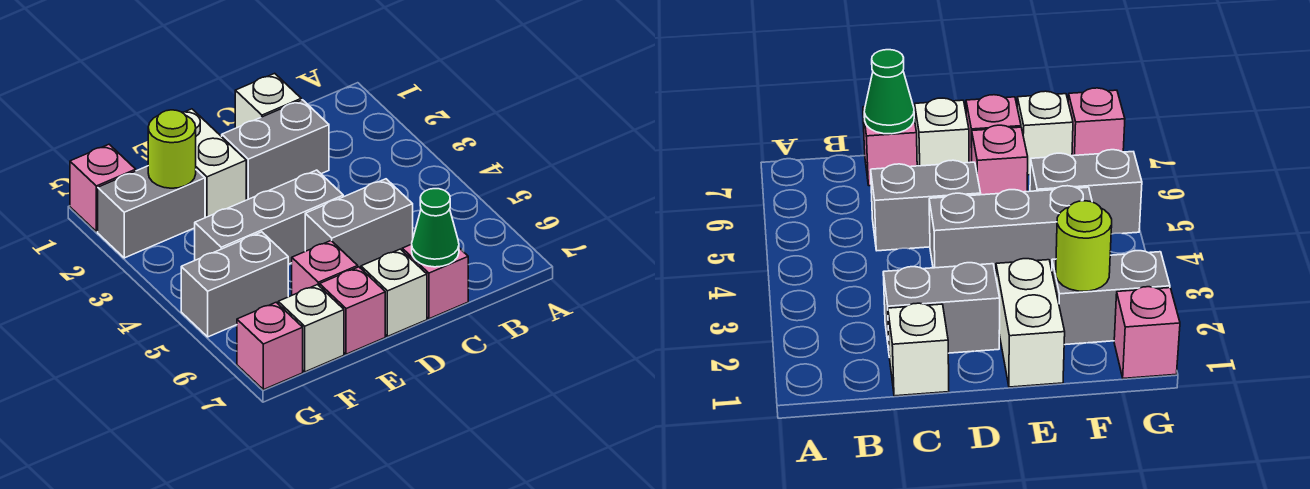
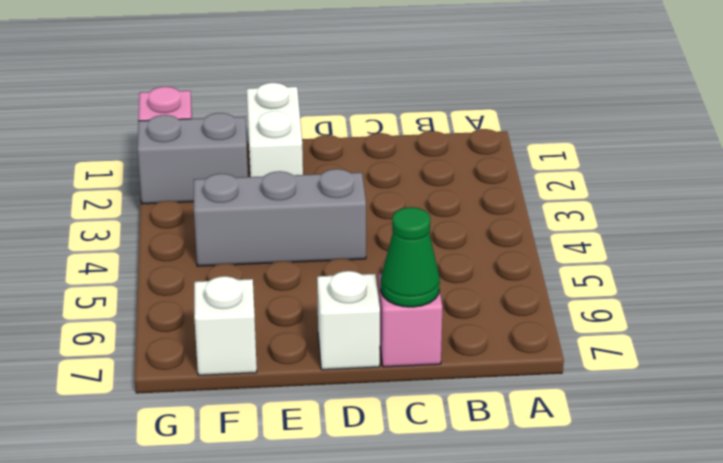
none -> white brick C1 level 1
none -> grey brick C2:D2 level 1
none -> grey brick C5:D5 level 1

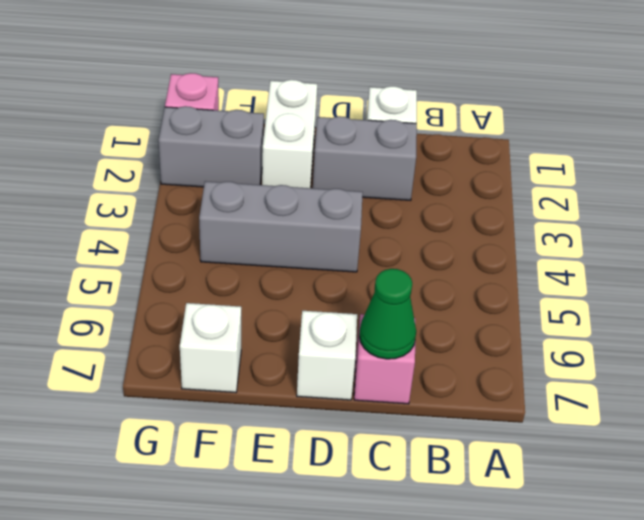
none -> grey brick C5:D5 level 1
none -> pink brick E6 level 1
none -> pink brick E7 level 1

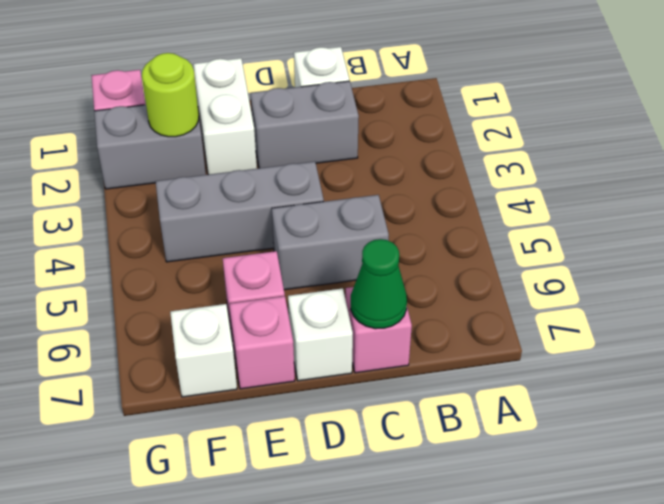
none -> grey brick F5:G5 level 1
none -> pink brick G7 level 1

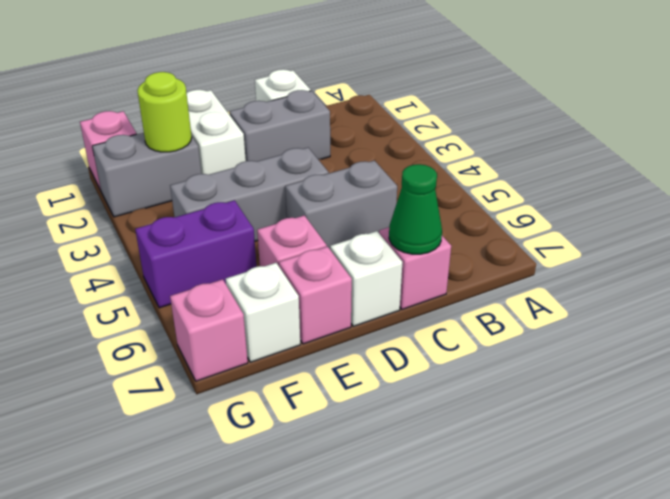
purple brick F5:G5 level 1 -> grey brick F5:G5 level 1

